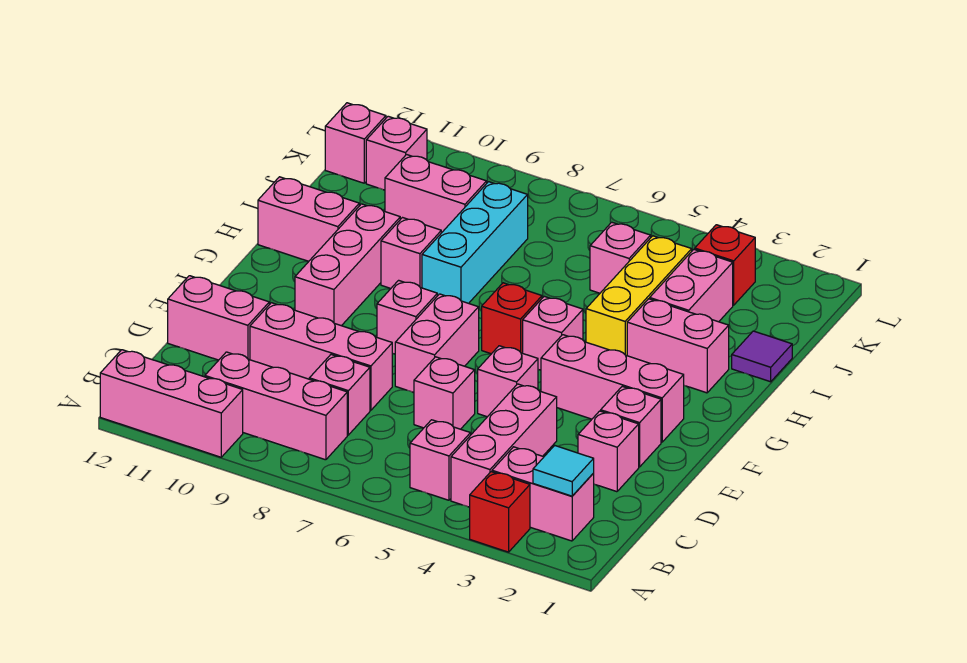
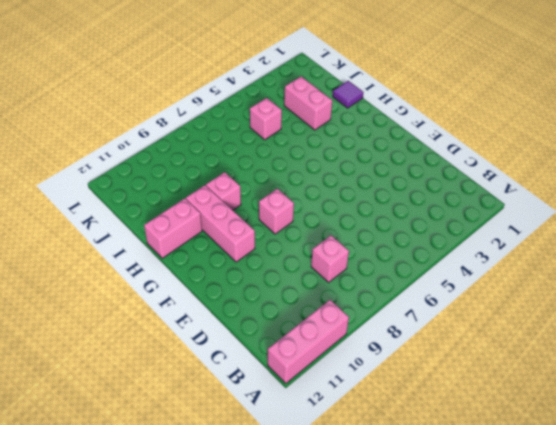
none -> red brick A3 level 1
none -> pink brick B2:B3 level 1
none -> pink brick B4:D4 level 1
none -> pink brick B5 level 1

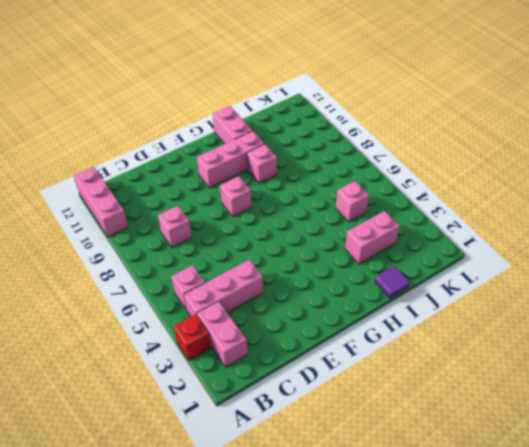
none -> pink brick B8:B10 level 1
none -> pink brick D2 level 1
none -> pink brick D6 level 1
none -> pink brick D8:D10 level 1

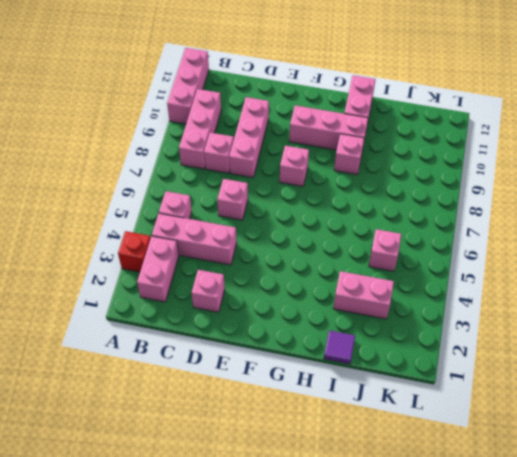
none -> pink brick D11:D12 level 1
none -> pink brick E2 level 1
none -> pink brick E5 level 1
none -> pink brick E7:F7 level 1

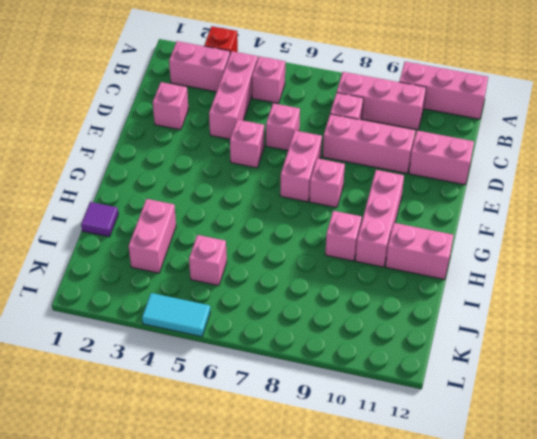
cyan tile L4:L5 level 1 -> none
none -> pink brick E2 level 1
none -> pink brick F2:F4 level 1
none -> pink brick G5 level 1
none -> red brick G6 level 1

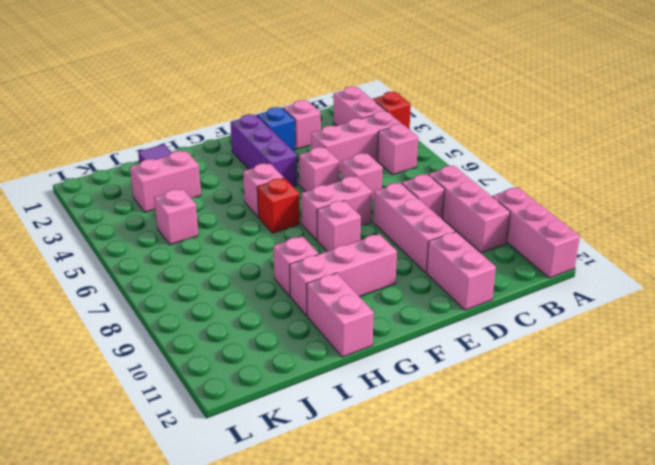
blue brick E2 level 1 -> pink brick E2 level 1
purple brick F2:F4 level 1 -> pink brick F2:F4 level 1
none -> pink brick H2:H3 level 1
none -> yellow brick H4:J4 level 1
none -> cyan brick H8:J8 level 1
none -> pink brick J9:J10 level 1

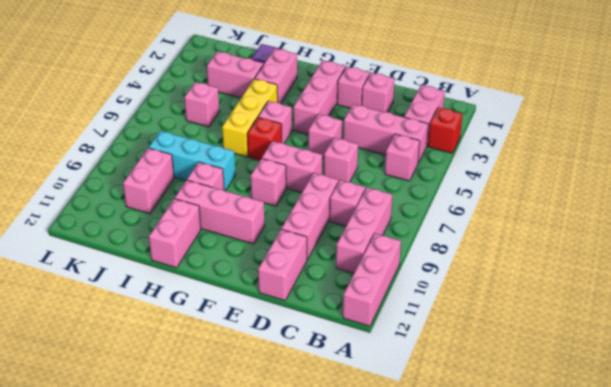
yellow brick H4:H6 level 1 -> yellow brick H4:J4 level 1
none -> red brick K3 level 1
none -> pink brick K11 level 1
none -> pink brick K12 level 1
none -> cyan tile B2 level 2

